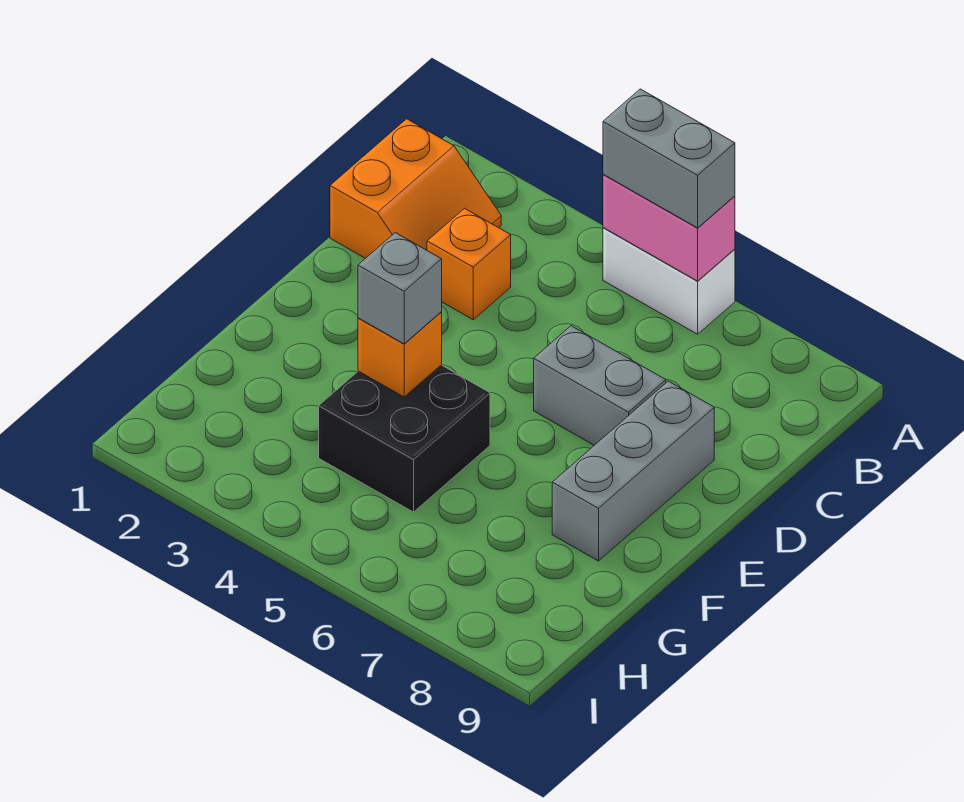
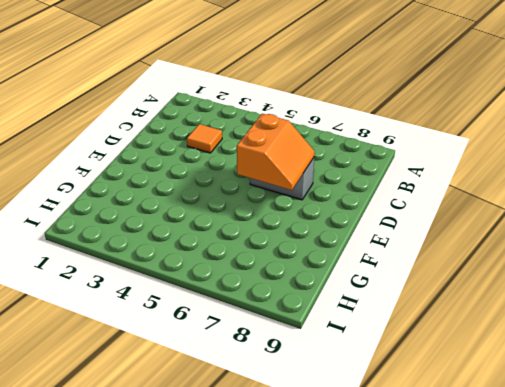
orange tile C3 level 1 -> orange brick C3 level 1
orange slope D6:E7 level 2 top 6 -> orange slope B1:C2 level 1 top 1
none -> white brick A5:A6 level 1
none -> grey brick D8:F8 level 1

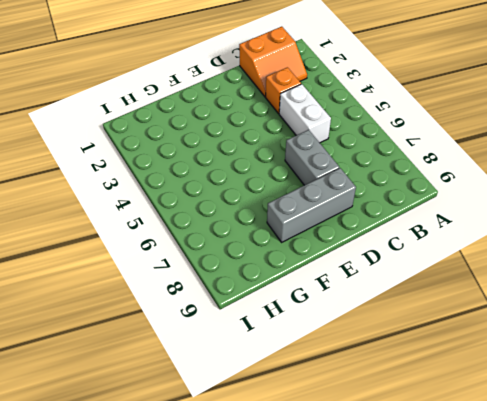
white brick C4:C5 level 1 -> white brick A5:A6 level 1
none -> black brick F4:G5 level 1
none -> pink brick A5:A6 level 2

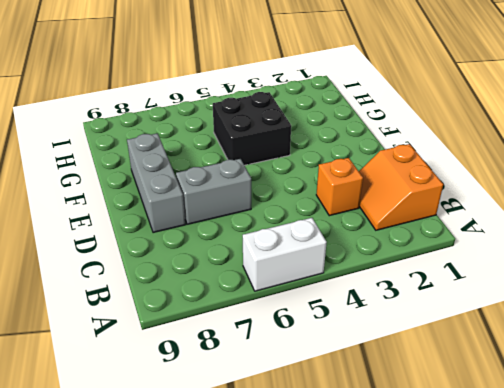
none -> pink brick A5:A6 level 2
none -> orange brick F4 level 2

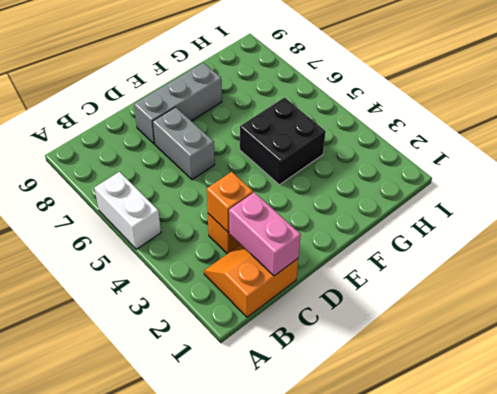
pink brick C1:C2 level 2 -> pink brick A5:A6 level 2
orange brick C3 level 2 -> orange brick F4 level 2
none -> grey brick A5:A6 level 3
none -> grey brick F4 level 3

